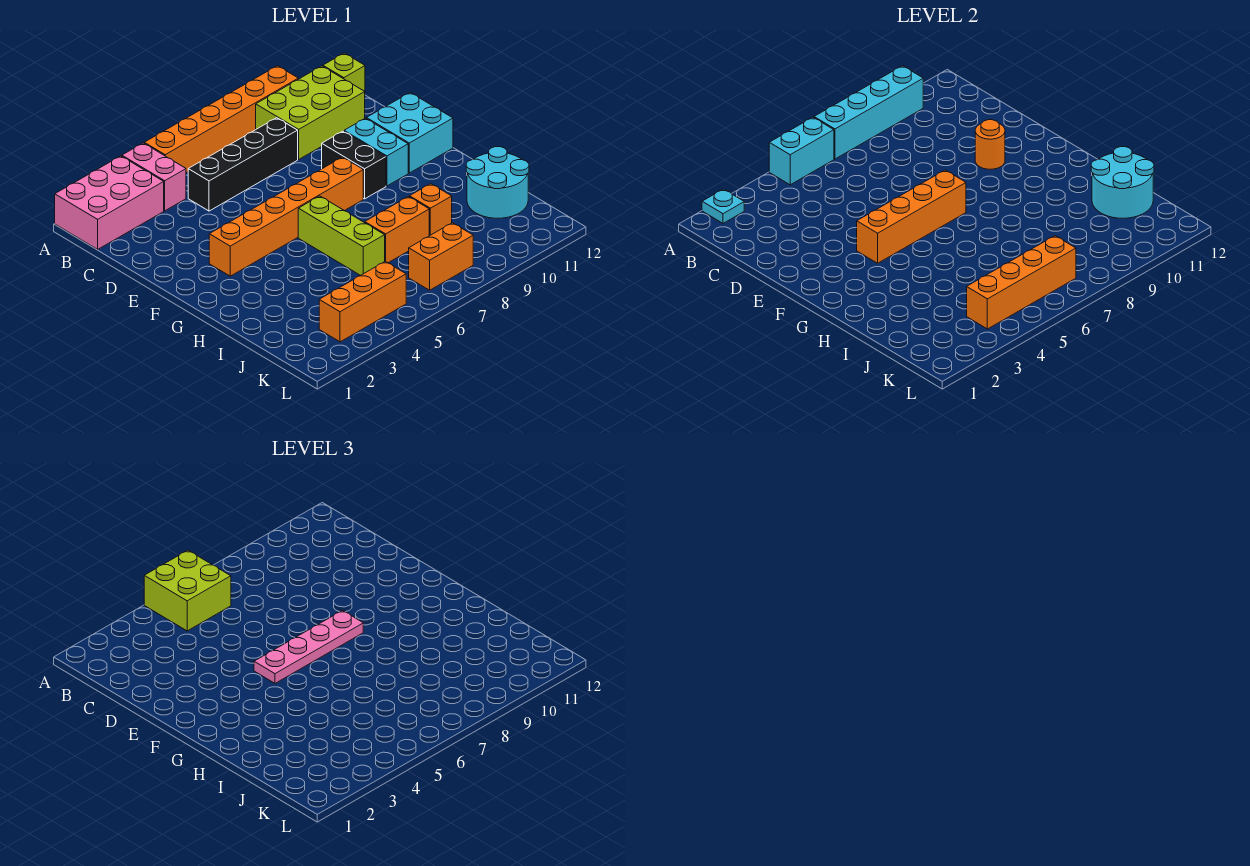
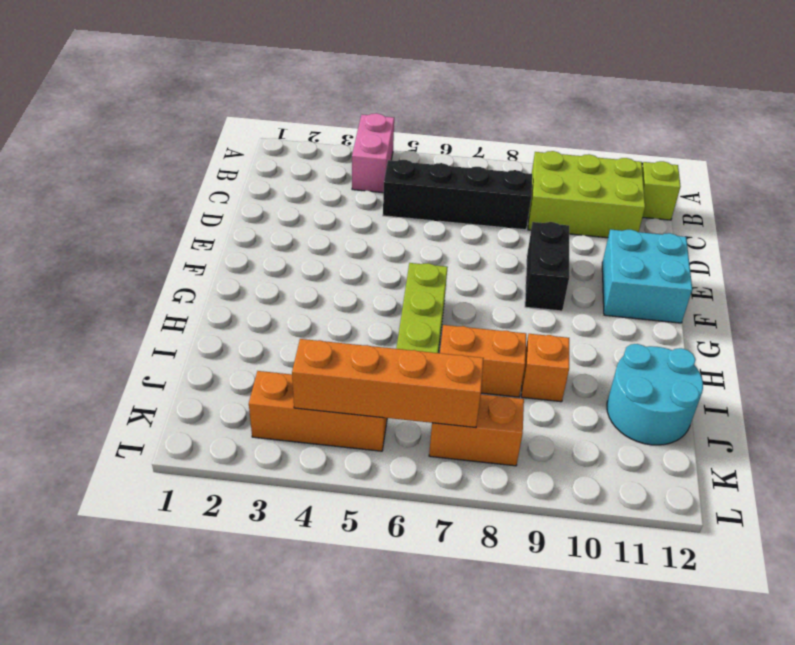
none -> pink brick A1:B3 level 1
none -> orange brick A5:A10 level 1
none -> cyan brick E10:F10 level 1

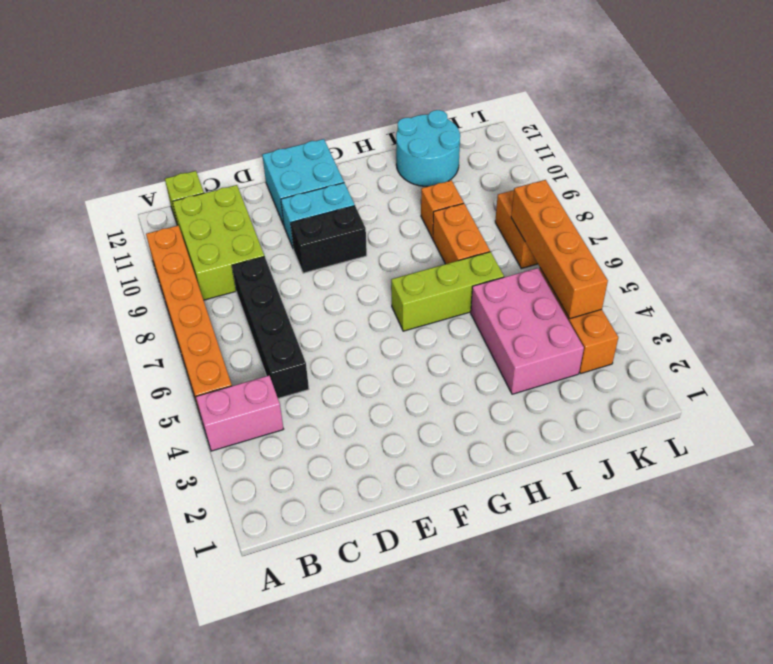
pink brick I3:J5 level 1 -> pink brick A1:B3 level 1
none -> orange brick F3:F8 level 1
none -> cyan plate A2 level 2
none -> cyan brick A5:A6 level 2

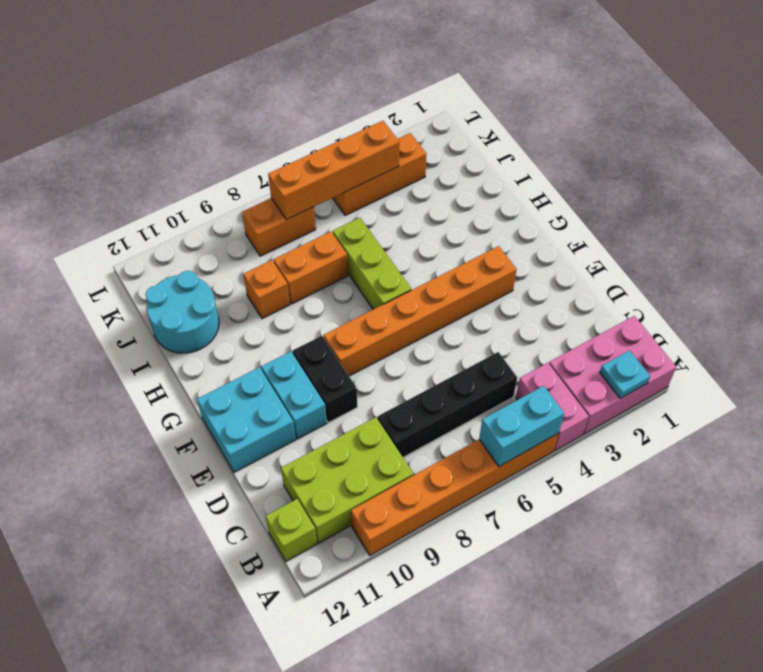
none -> cyan brick A7:A10 level 2
none -> orange round brick E10 level 2
none -> orange brick F4:F7 level 2

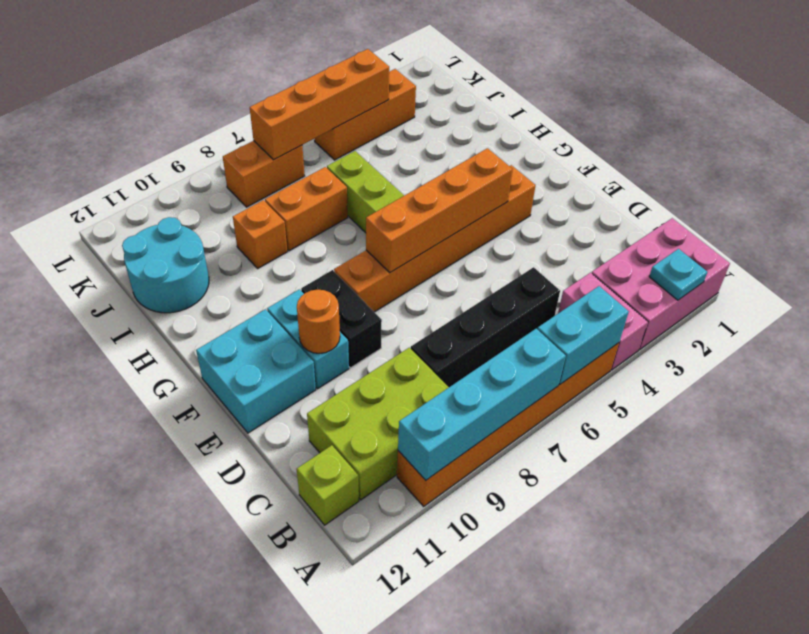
none -> cyan round brick I11:J12 level 2
none -> lime brick A5:B6 level 3
none -> pink plate F5:F8 level 3

